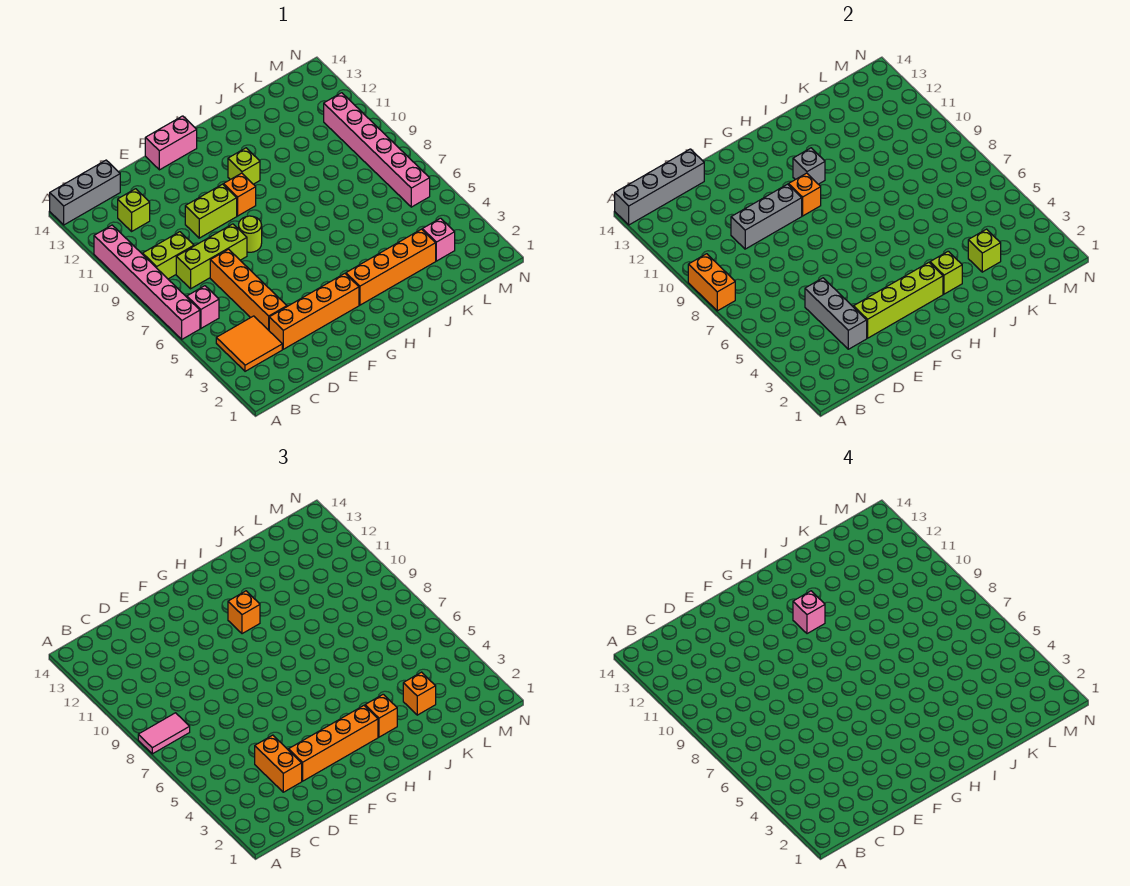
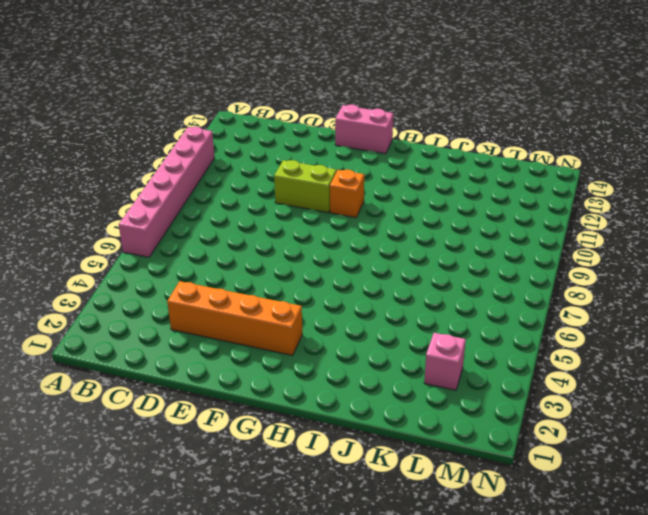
none -> grey brick A14:C14 level 1
none -> orange tile B3:C4 level 1
none -> pink brick B6 level 1
none -> lime brick B9:C9 level 1

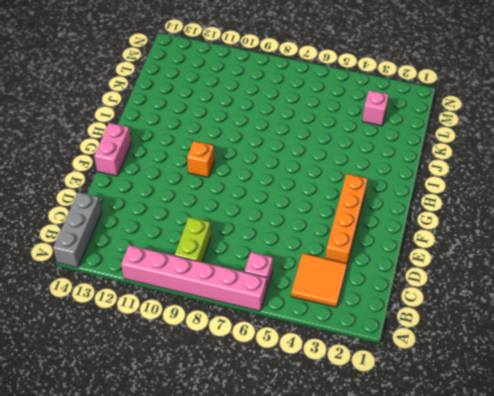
none -> lime brick C8:E8 level 1
none -> lime brick C12 level 1
none -> orange brick D4:D7 level 1
none -> lime brick E10:F10 level 1

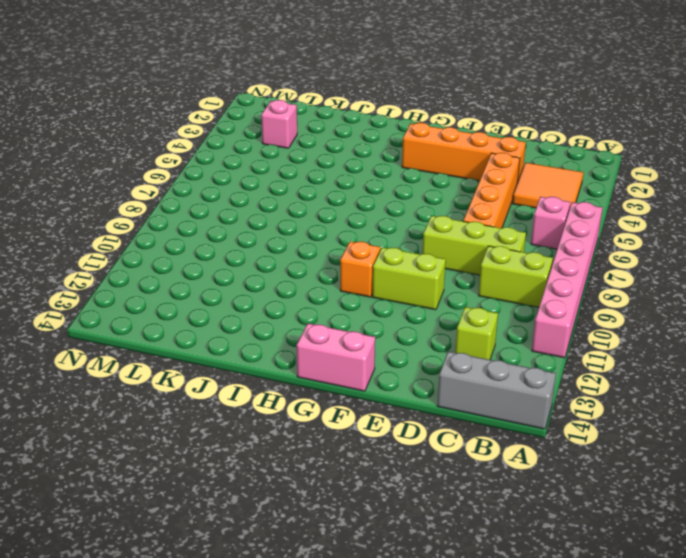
none -> lime round brick F8 level 1
none -> orange brick H3:K3 level 1
none -> lime brick H11 level 1
none -> pink brick M6:M11 level 1

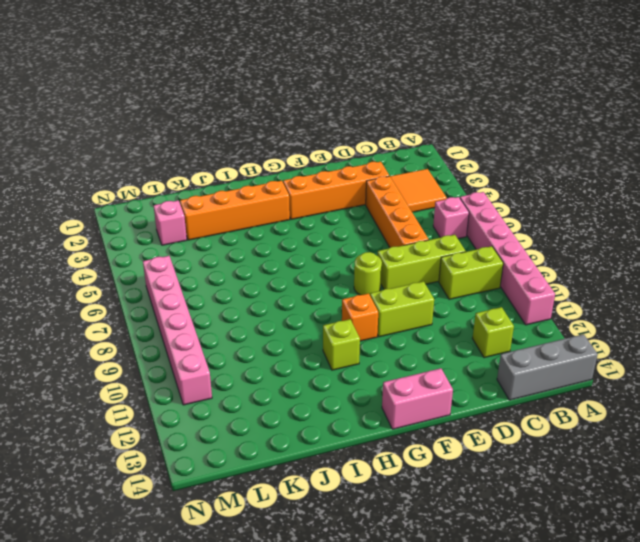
none -> orange brick A8:A9 level 2
none -> grey brick A14:D14 level 2
none -> grey brick D3:D5 level 2
none -> grey brick D10:F10 level 2

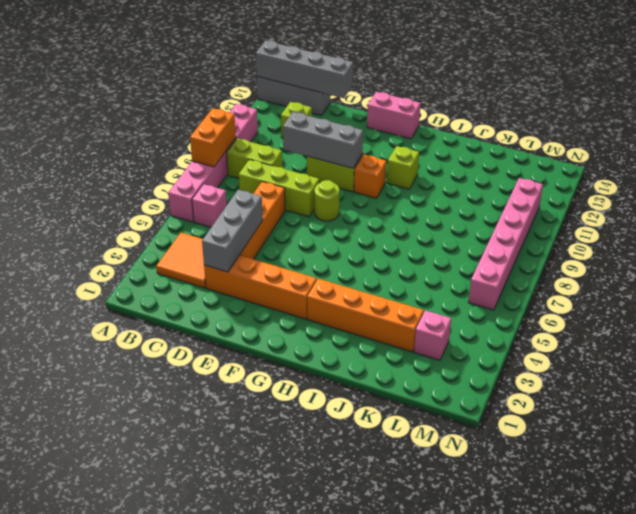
none -> lime brick E3:H3 level 2
none -> orange brick G10 level 2
none -> grey brick H11 level 2
none -> lime brick I3 level 2

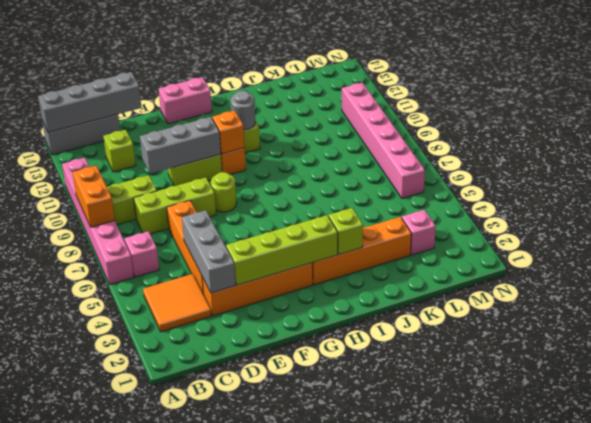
grey round brick H11 level 2 -> grey brick H11 level 2
none -> lime brick K3 level 2
none -> pink tile A8:B8 level 3
none -> orange brick D3:D4 level 3
none -> orange brick E3:H3 level 3

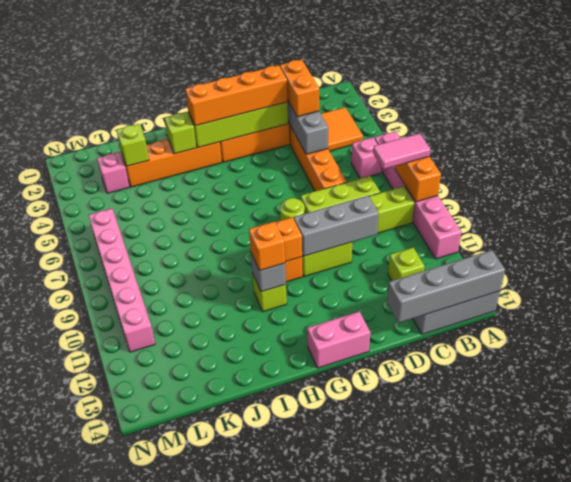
none -> orange brick I3 level 3
none -> orange brick K3 level 3
none -> pink brick H11 level 4

